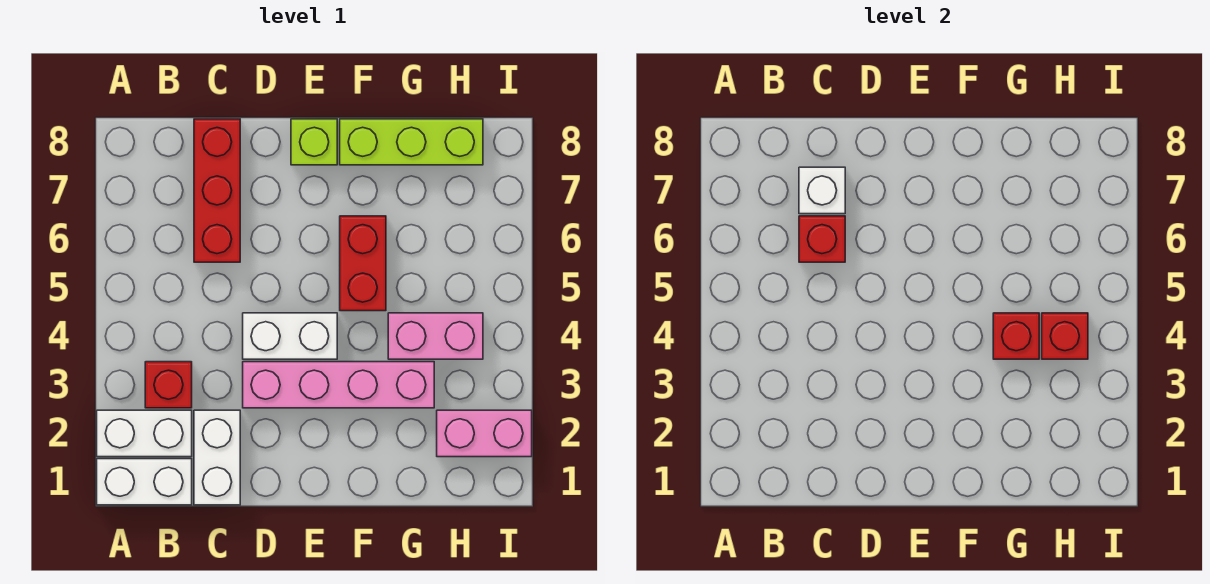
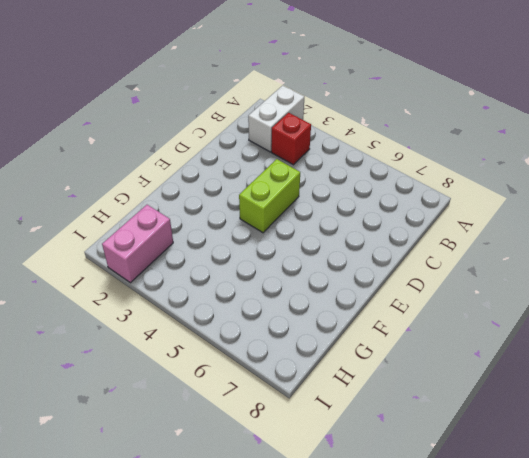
lime brick D4:E4 level 1 -> white brick D4:E4 level 1
none -> white brick A1:B1 level 1
none -> white brick C1:C2 level 1
none -> red brick C6:C8 level 1

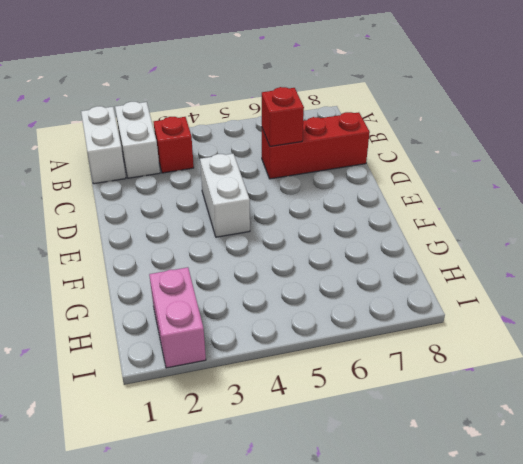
none -> white brick C1:C2 level 1
none -> pink brick D3:G3 level 1
none -> lime brick E8 level 1

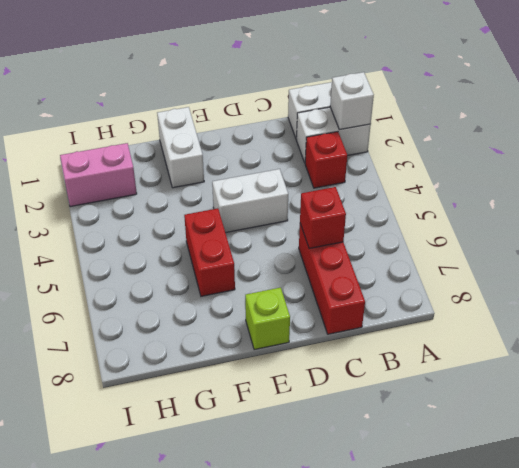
white brick A2 level 2 -> white brick C7 level 2
white brick F1:F2 level 1 -> white brick C1:C2 level 1
none -> pink brick D3:G3 level 1
none -> lime brick F8:H8 level 1
none -> pink brick G4:H4 level 1

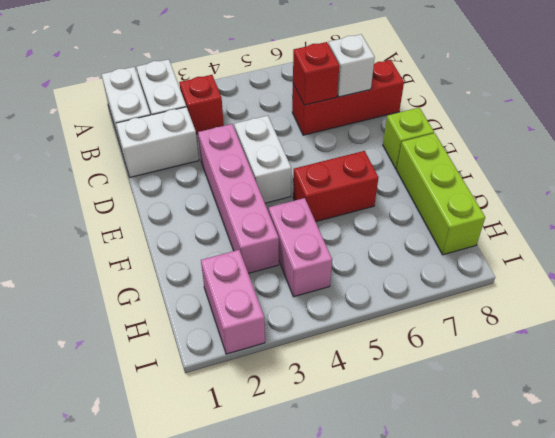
none -> red brick G4 level 2
none -> red brick H4 level 2

